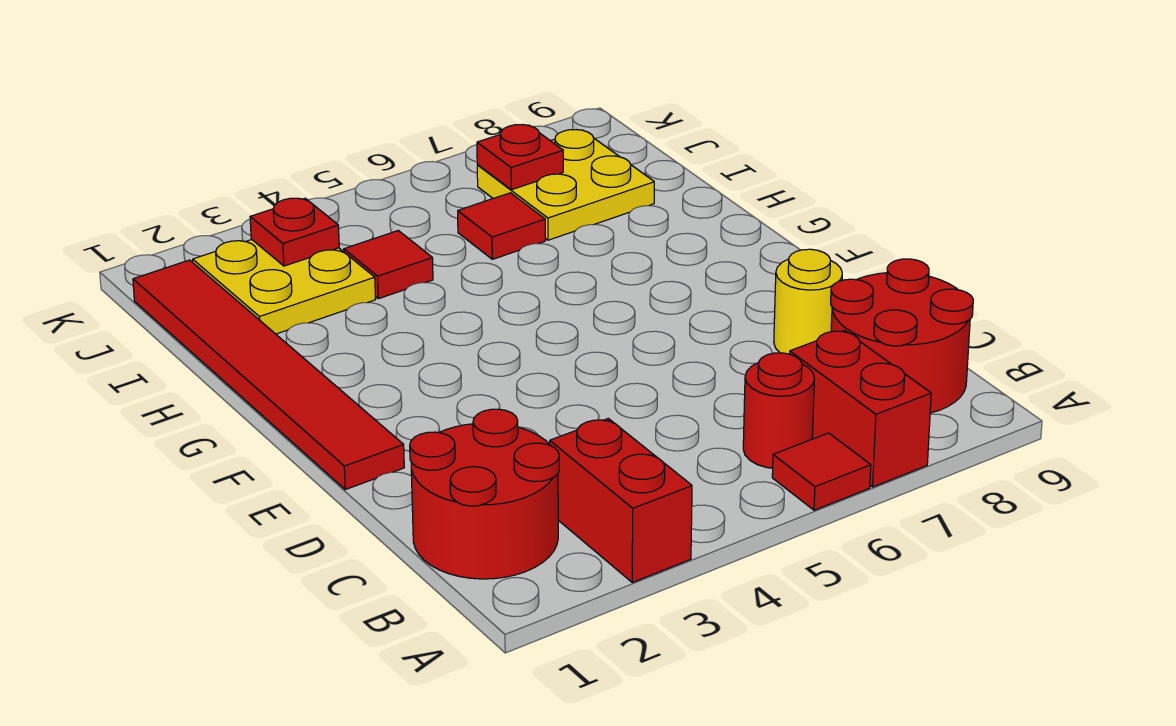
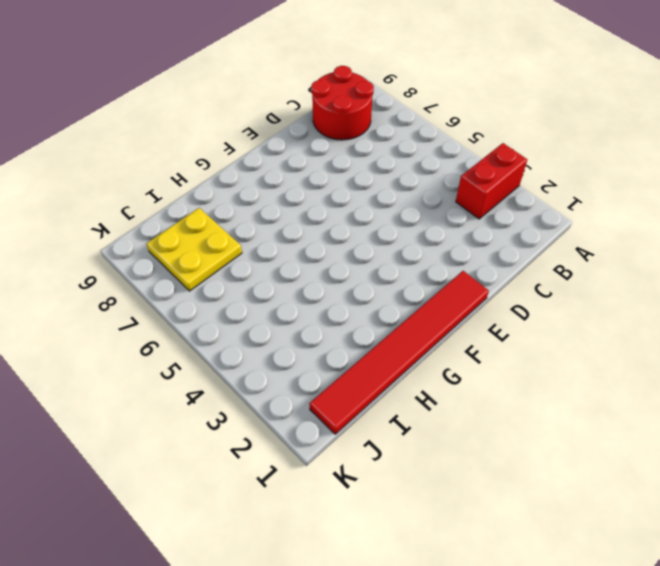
none -> red tile A6 level 1
none -> red brick A7:B7 level 1
none -> red round brick B1:C2 level 1

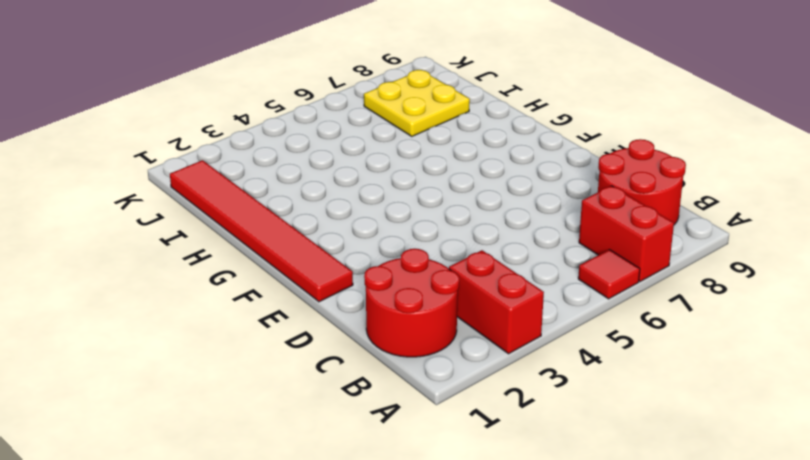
none -> red round brick B6 level 1
none -> yellow round brick D8 level 1
none -> yellow plate I2:J3 level 1

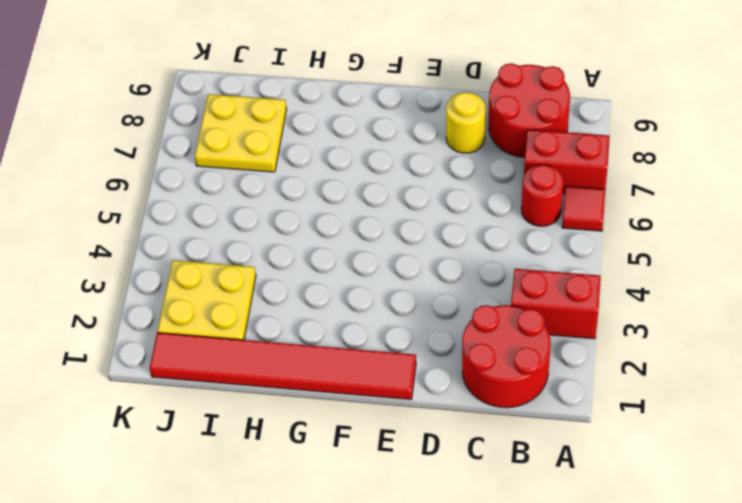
none -> red tile I4 level 1
none -> red tile I6 level 1
none -> red plate J3 level 2

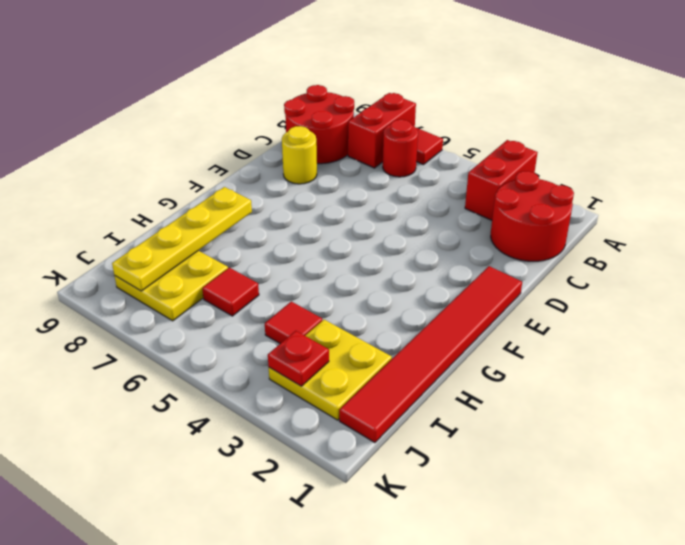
yellow plate G8:J8 level 2 -> none
none -> red plate J7 level 2

